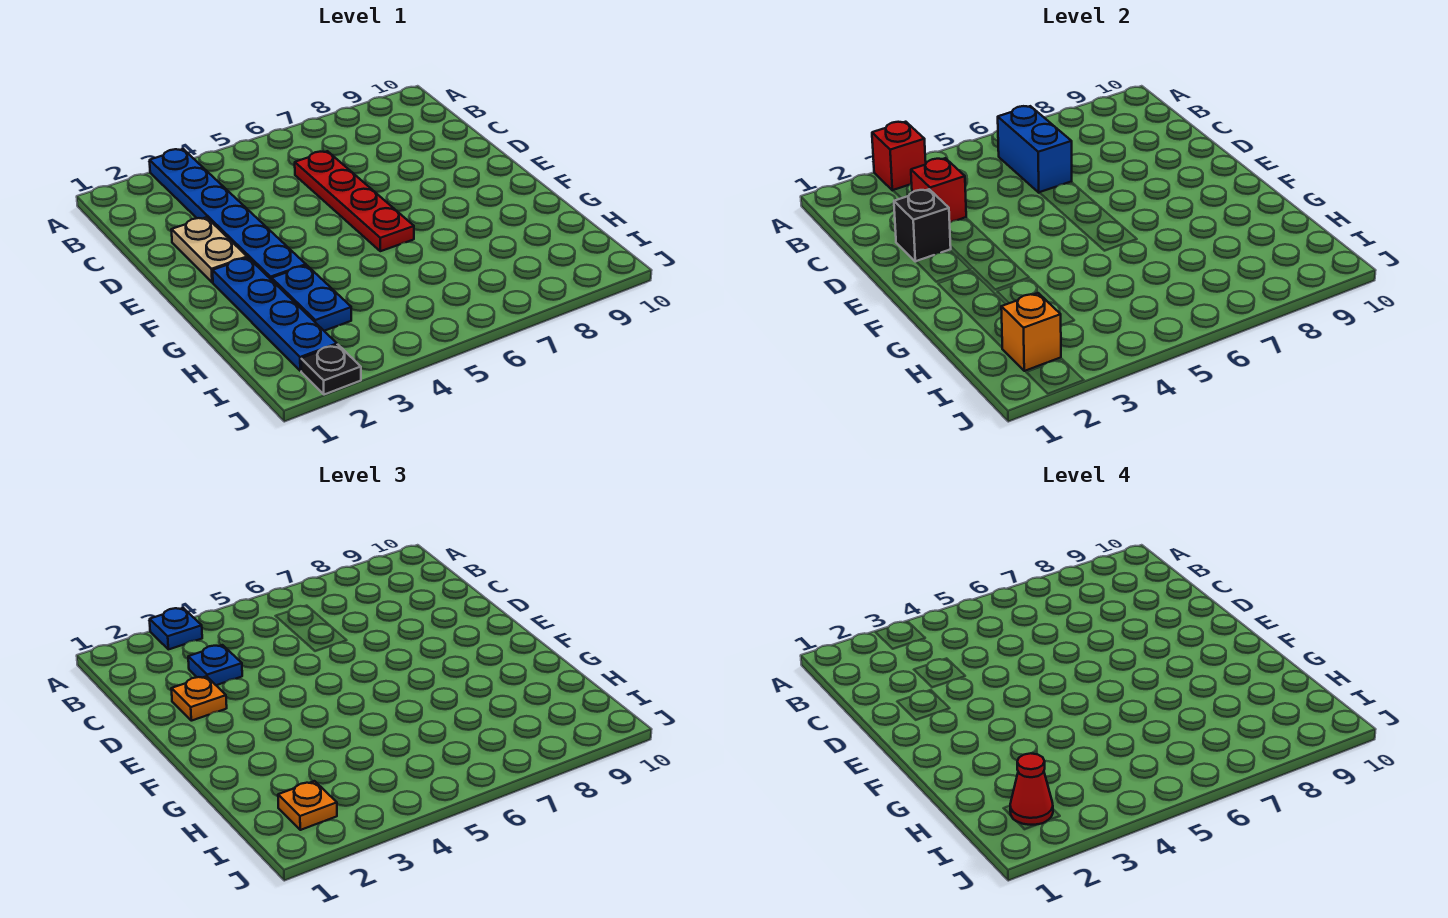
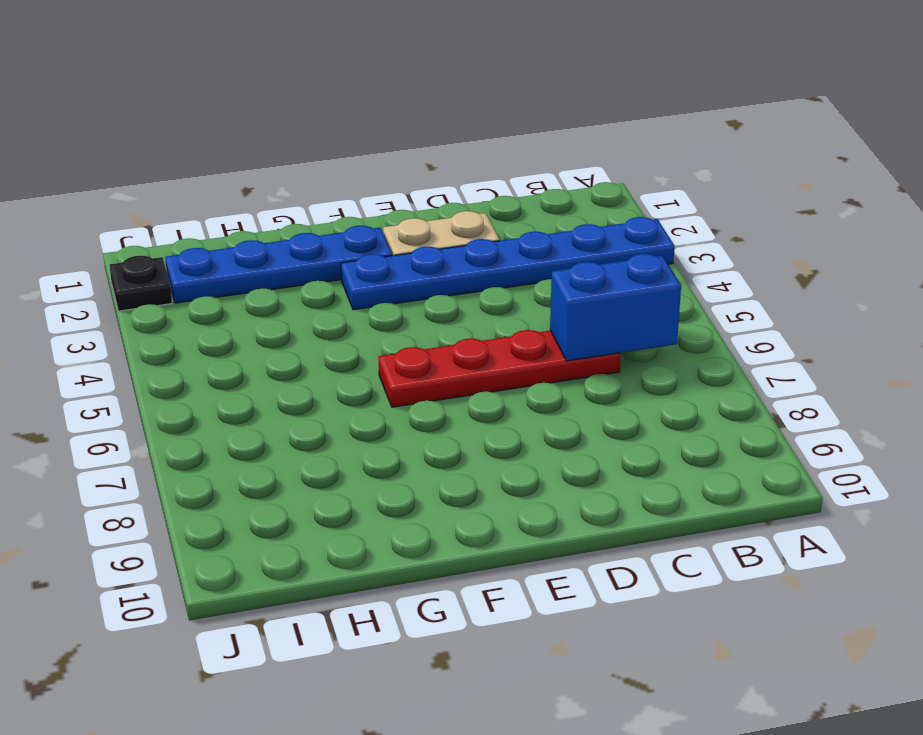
none -> blue plate G3:H3 level 1
none -> red brick A3 level 2
none -> red brick C3 level 2

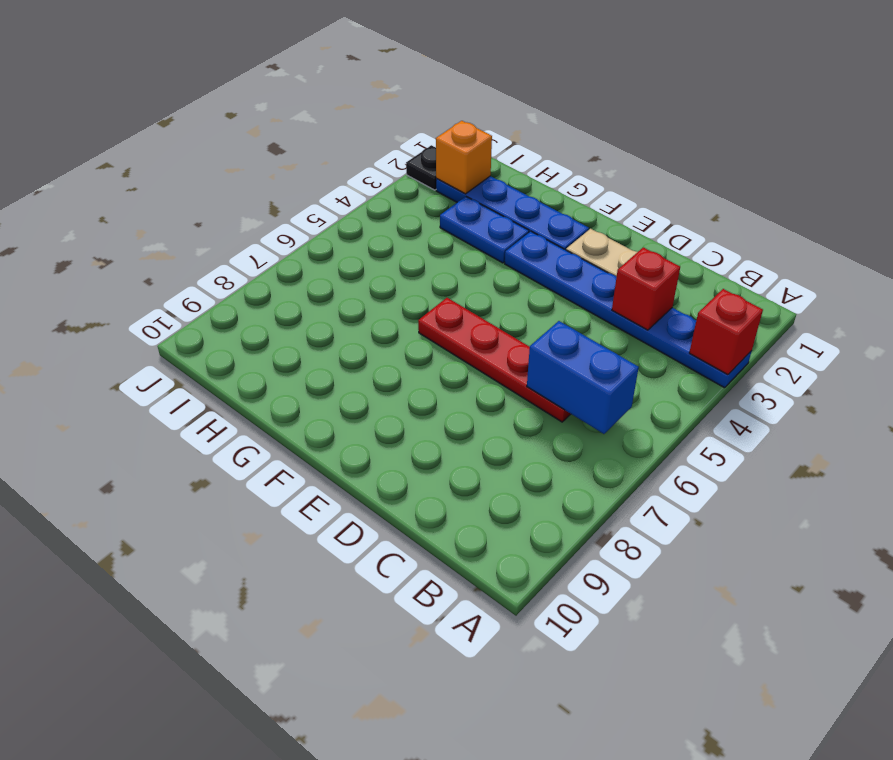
none -> black brick D2 level 2
none -> blue plate A3 level 3
none -> blue plate C3 level 3

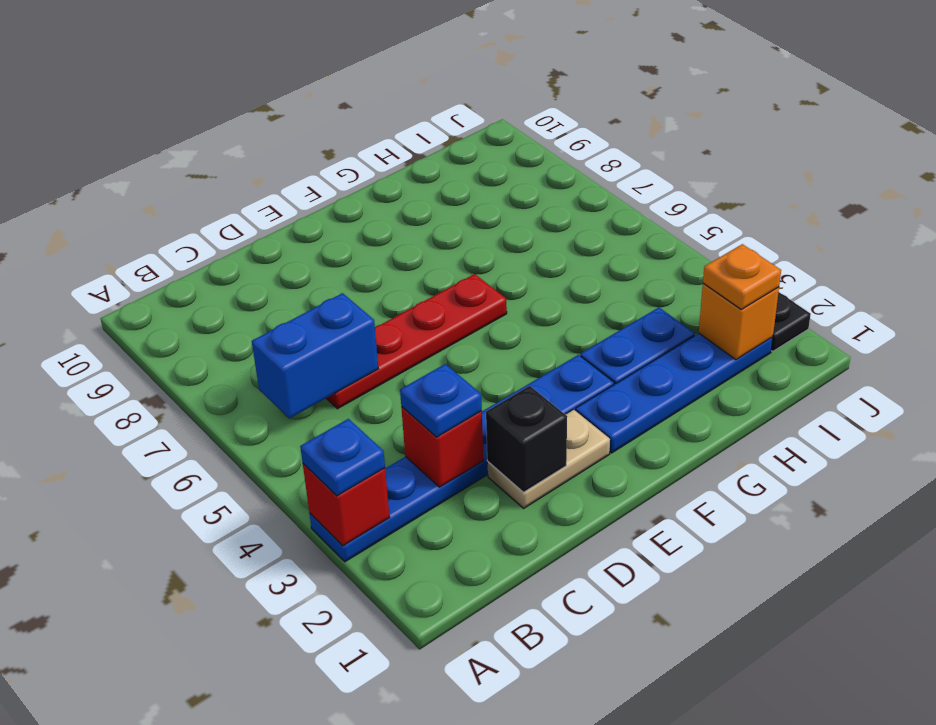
none -> orange plate D2 level 3
none -> red cone I2 level 4

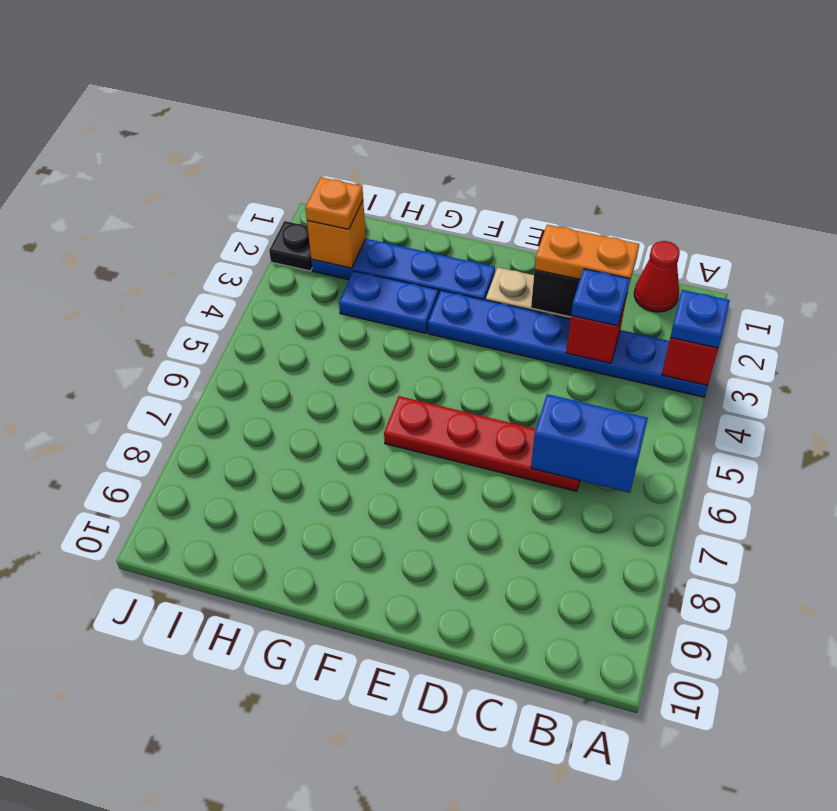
red cone B1 level 1 -> red cone I2 level 4
orange plate C2:D2 level 3 -> orange plate D2 level 3

